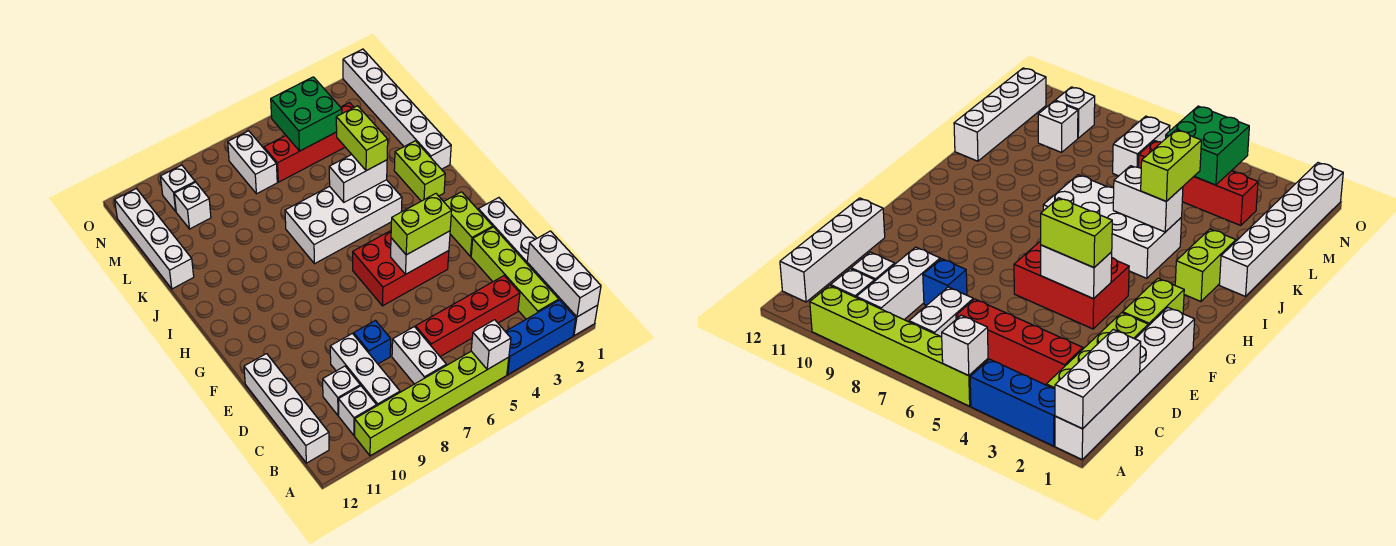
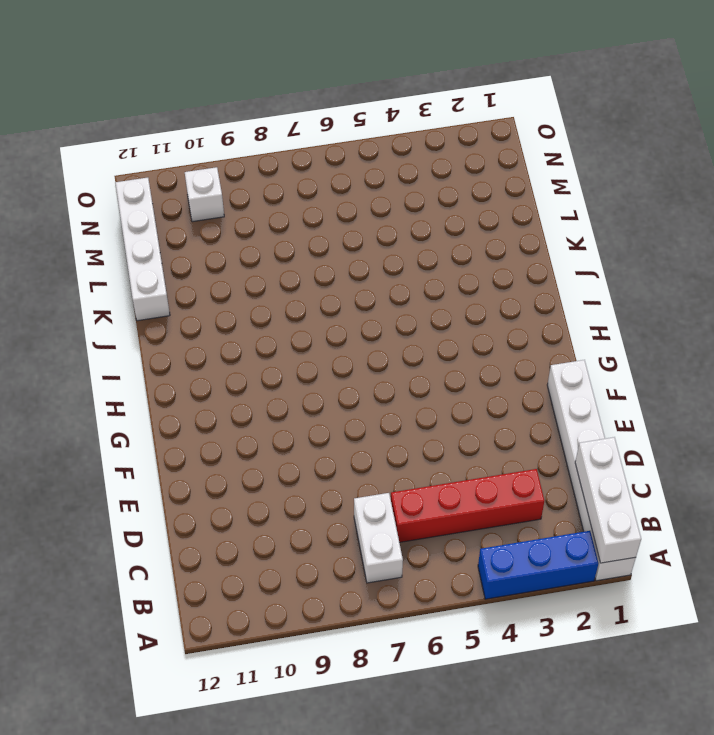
none -> lime brick A5:A10 level 1
none -> lime brick B2:E2 level 1
none -> white brick B9:D9 level 1

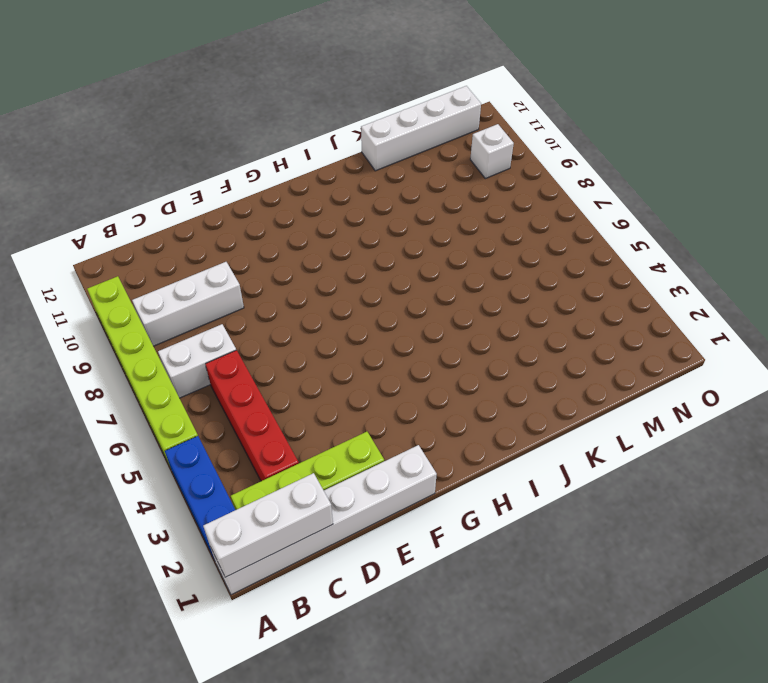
none -> white brick B10 level 1
none -> white brick B12:E12 level 1
none -> white brick C10 level 1

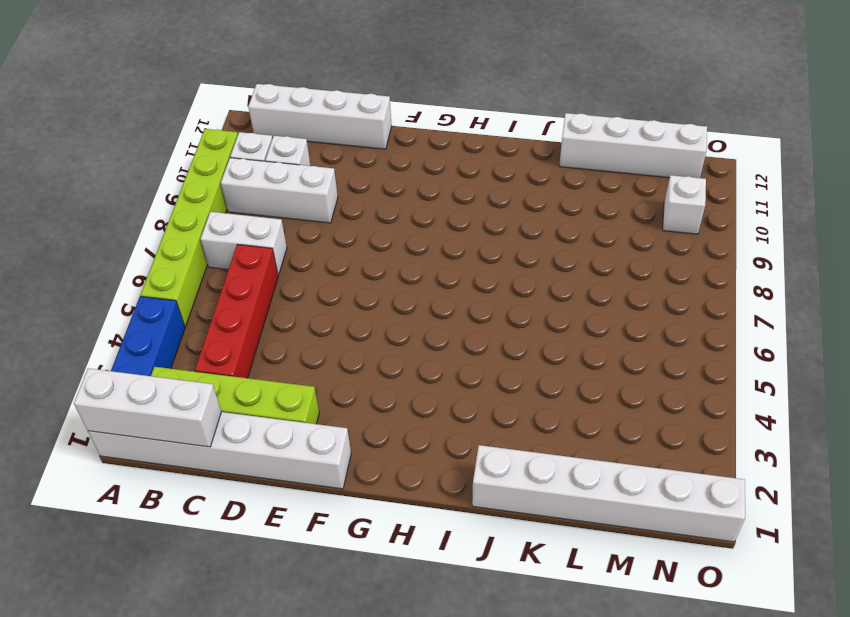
none -> blue brick D8 level 1
none -> lime brick F2:G2 level 1
none -> red brick F4:G6 level 1

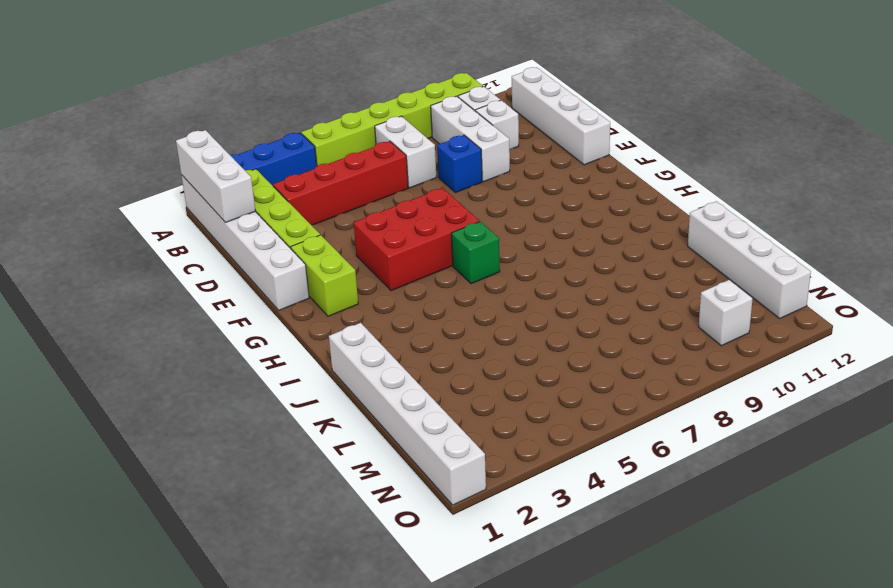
green brick H6 level 1 -> none
none -> lime brick I2:J2 level 1
none -> white brick I4:J7 level 1
none -> red brick M3:M6 level 1

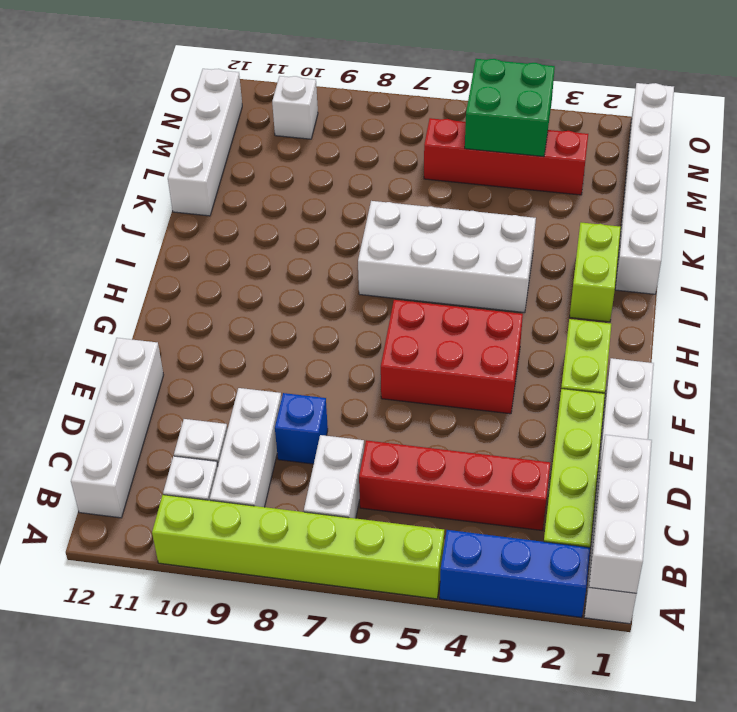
none -> white brick M7:N7 level 1
none -> white brick M10 level 1
none -> white brick A5 level 2

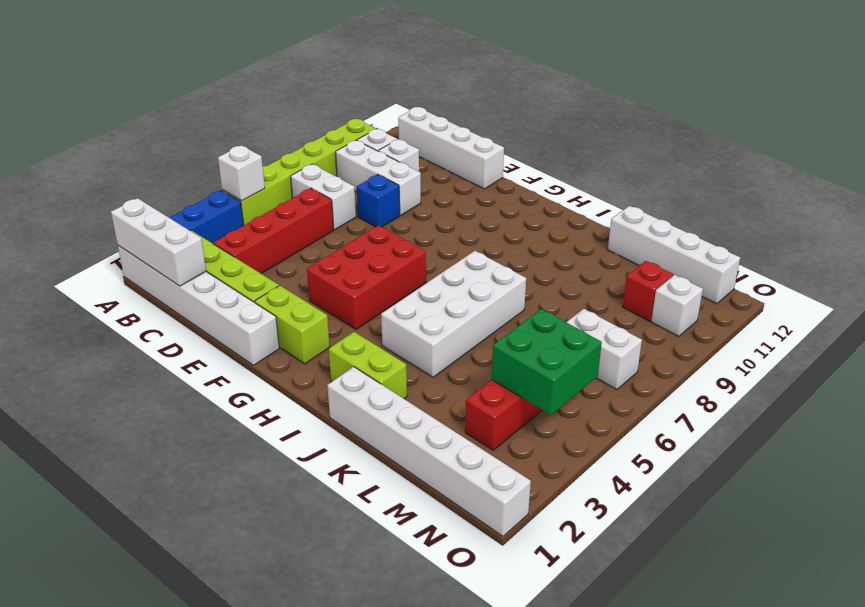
red brick M10 level 1 -> white brick M10 level 1
none -> white brick F4:F5 level 2
none -> white brick J4:J5 level 2
none -> lime brick F4:F5 level 3

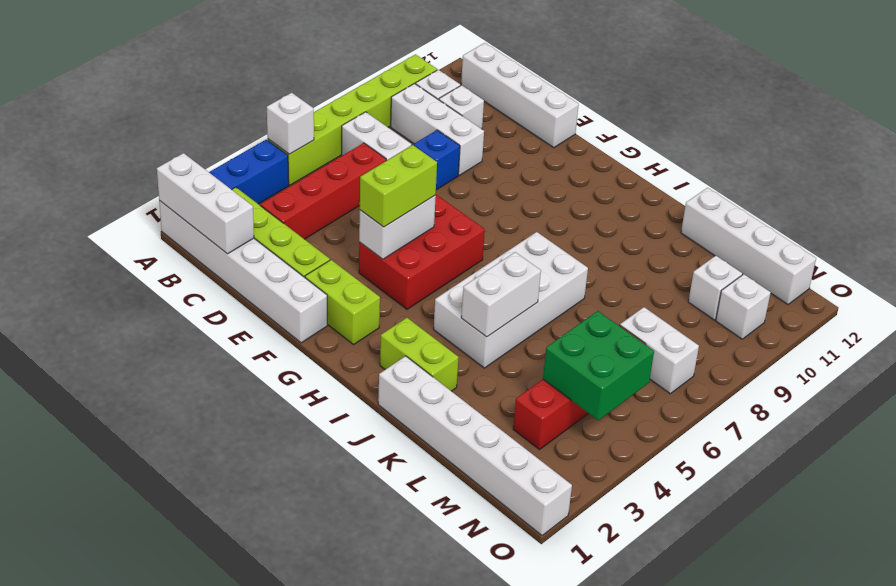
none -> lime brick J4:K4 level 3

